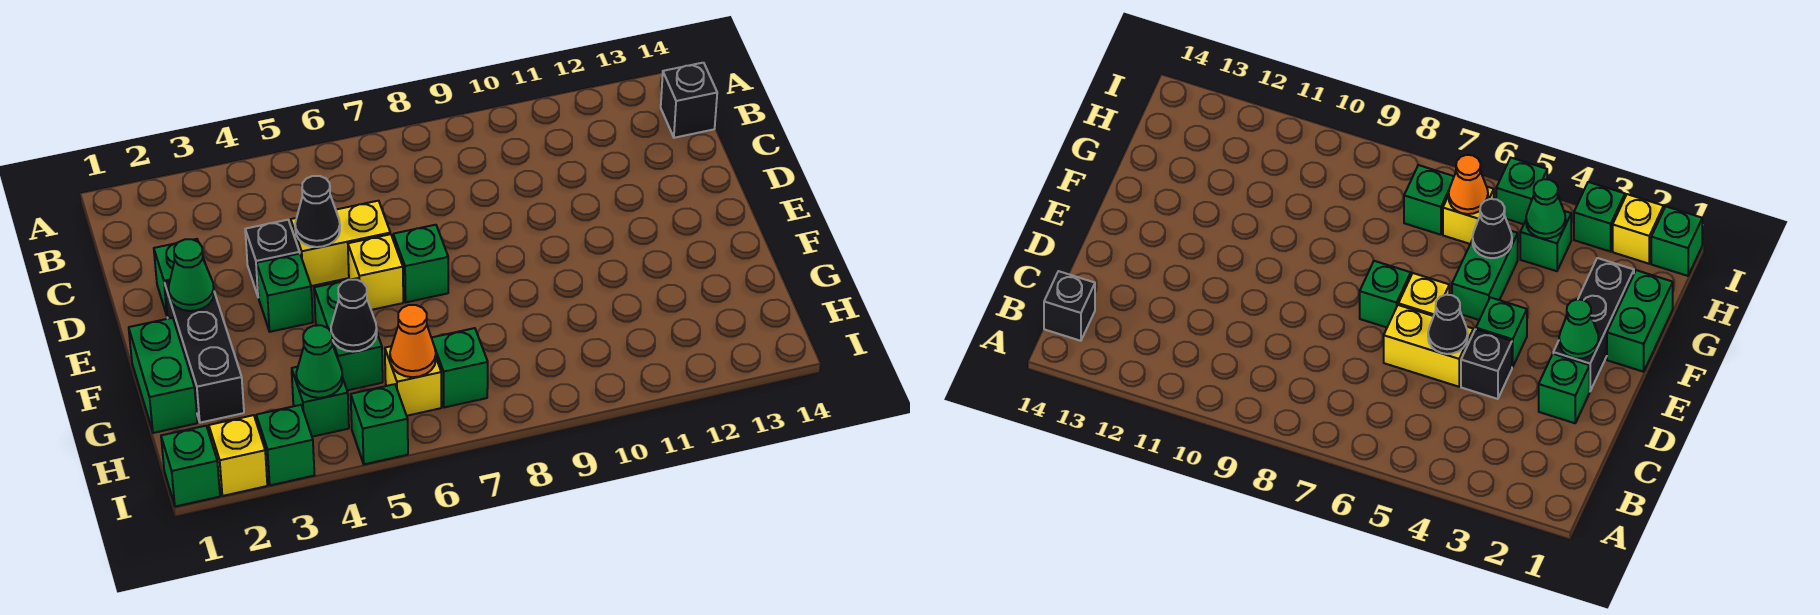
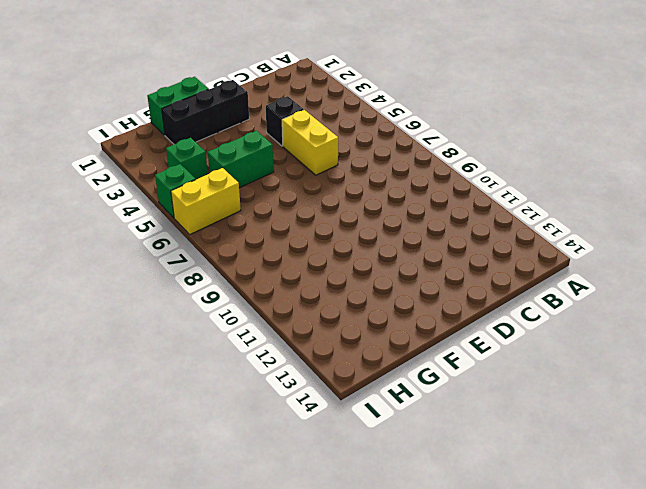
yellow brick H6:I6 level 1 -> yellow brick H6 level 1
none -> black brick B14 level 1
none -> green brick D2 level 1
none -> green brick E4 level 1

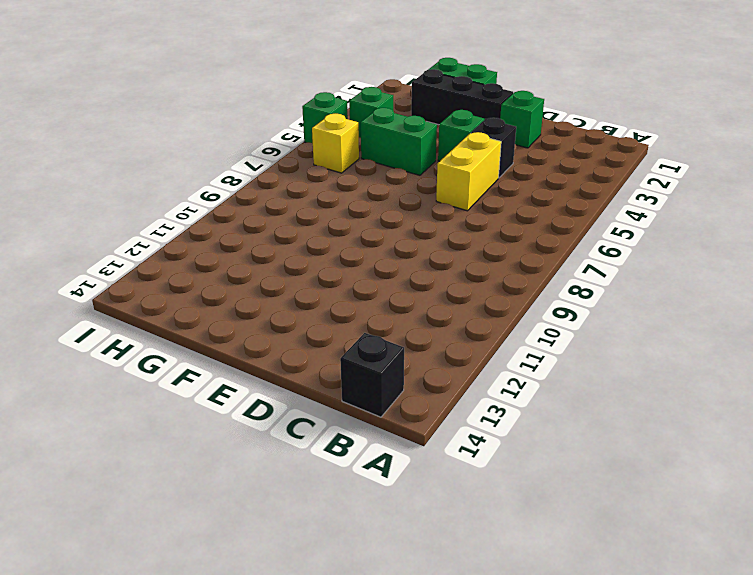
none -> yellow brick E6 level 1
none -> green brick E7 level 1
none -> green brick H7 level 1

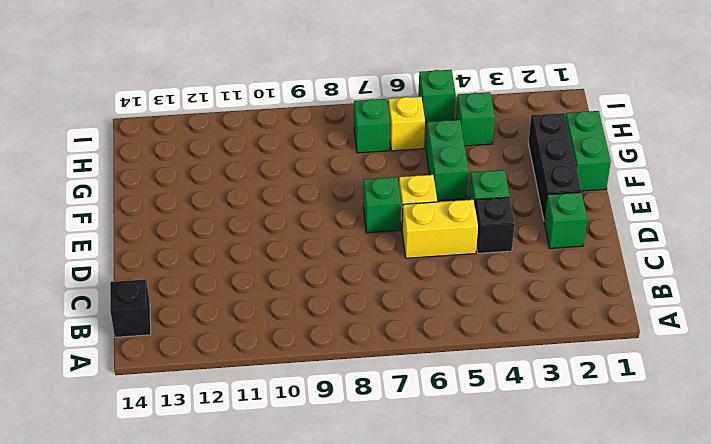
none -> green brick I1 level 1
none -> yellow brick I2 level 1
none -> green brick I3 level 1

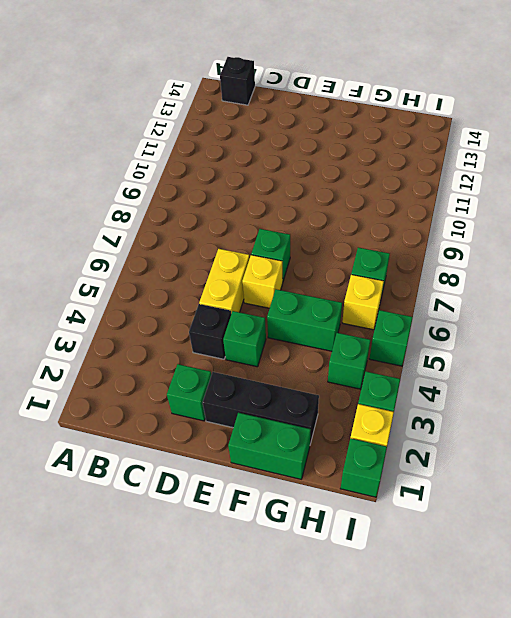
none -> black cone D5 level 2
none -> green cone E2 level 2
none -> black cone G5 level 2

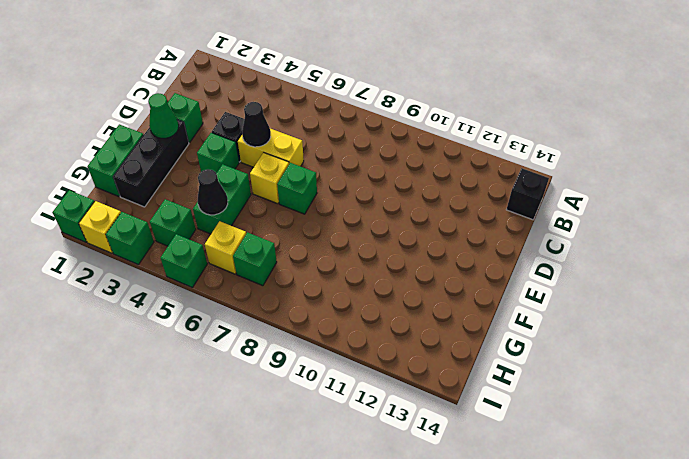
none -> green cone H4 level 2
none -> orange cone H6 level 2

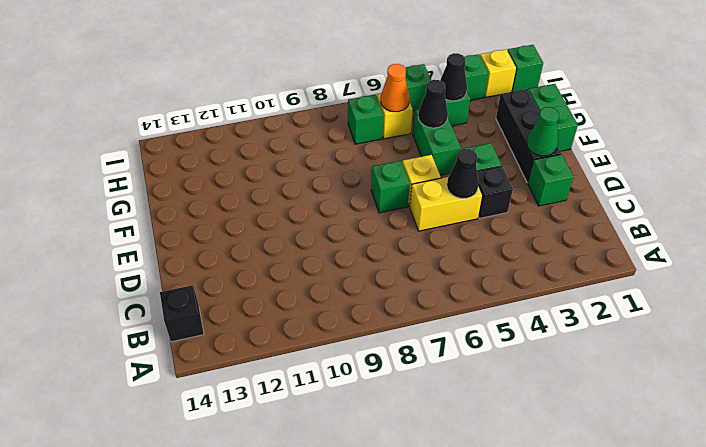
black cone H4 level 2 -> green cone H4 level 2

